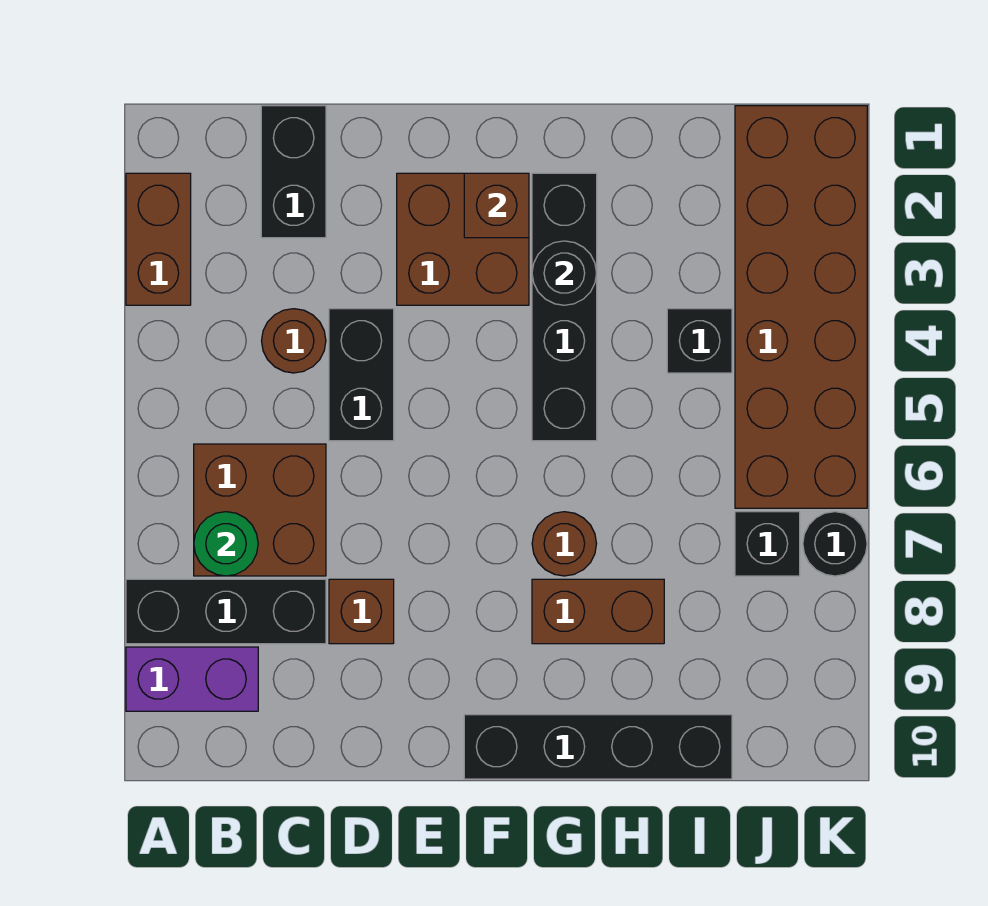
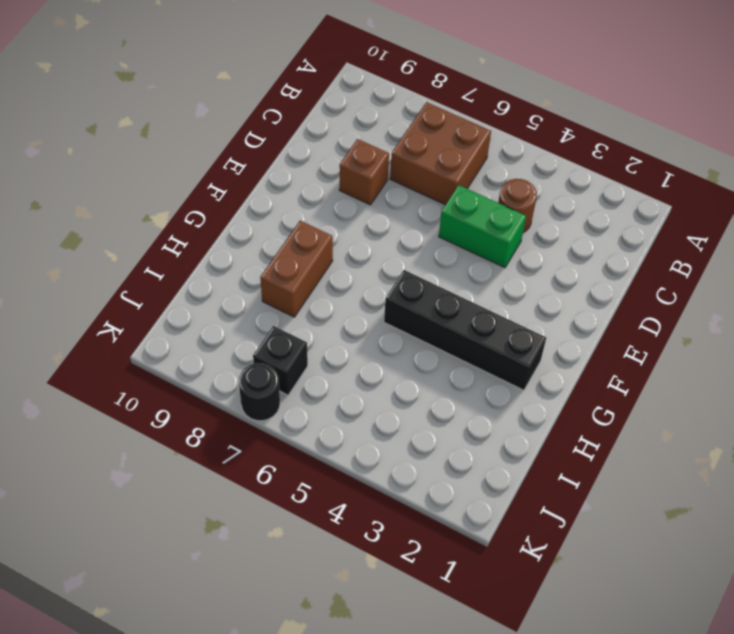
green brick D4:D5 level 1 -> black brick D4:D5 level 1
none -> brown brick A2:A3 level 1
none -> black brick A8:C8 level 1
none -> purple brick A9:B9 level 1

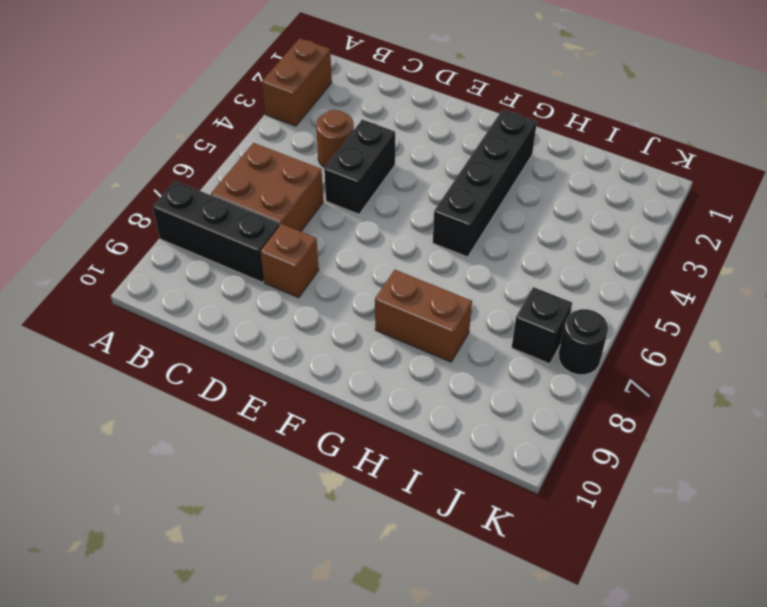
none -> purple brick A9:B9 level 1
none -> black brick C1:C2 level 1
none -> brown brick E2:F3 level 1

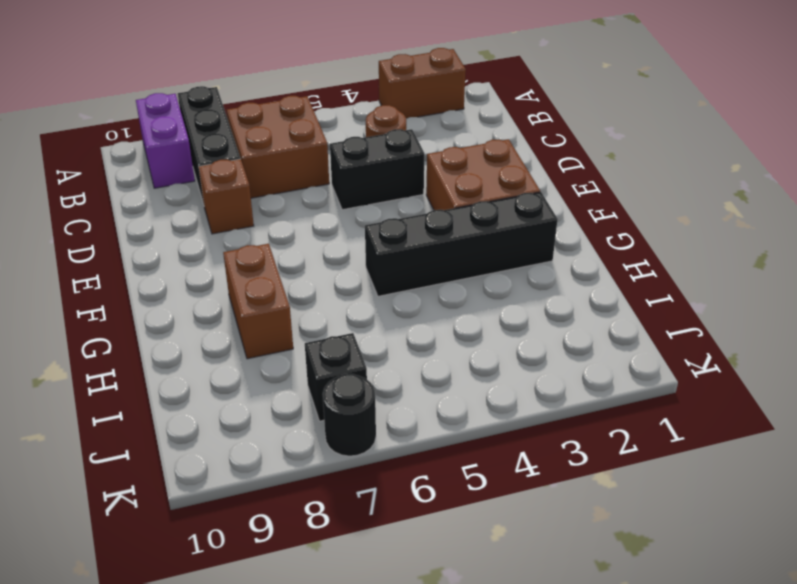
none -> black brick C1:C2 level 1
none -> black brick F10:I10 level 1
none -> brown round brick G7 level 1

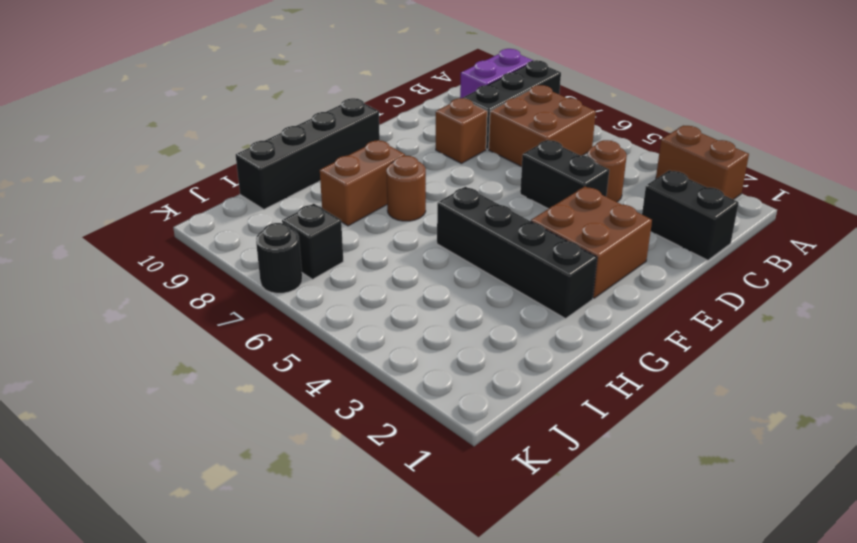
none -> black brick I4 level 1
none -> brown brick J1:K6 level 1
none -> green round brick B7 level 2

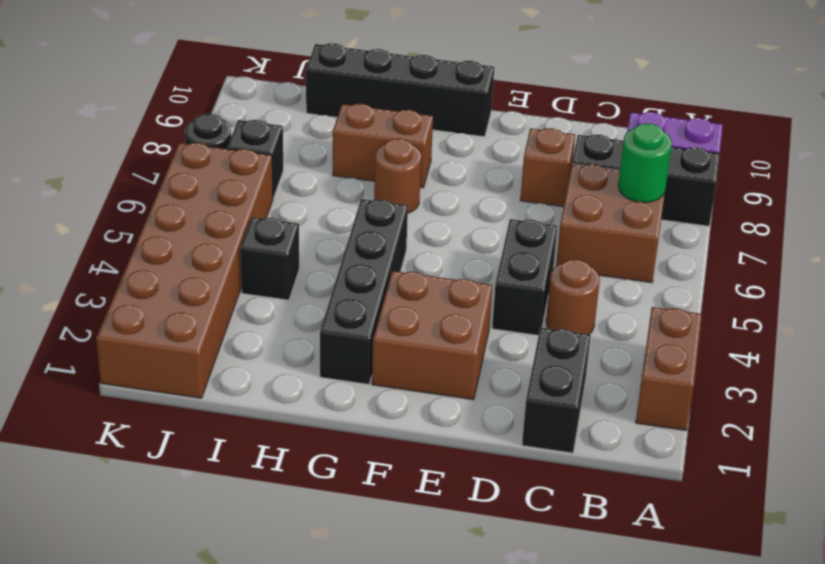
none -> brown brick F2 level 2
none -> black round brick G3 level 2

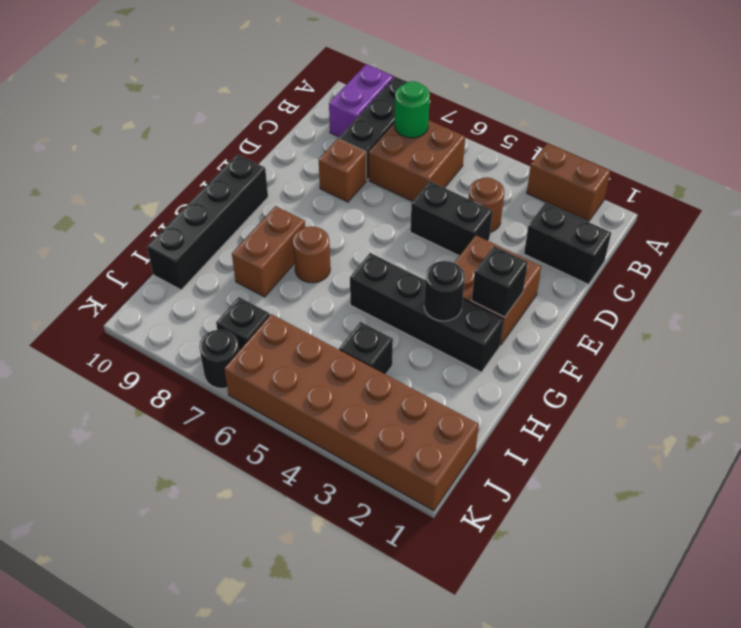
black brick F2 level 2 -> brown brick F2 level 2

